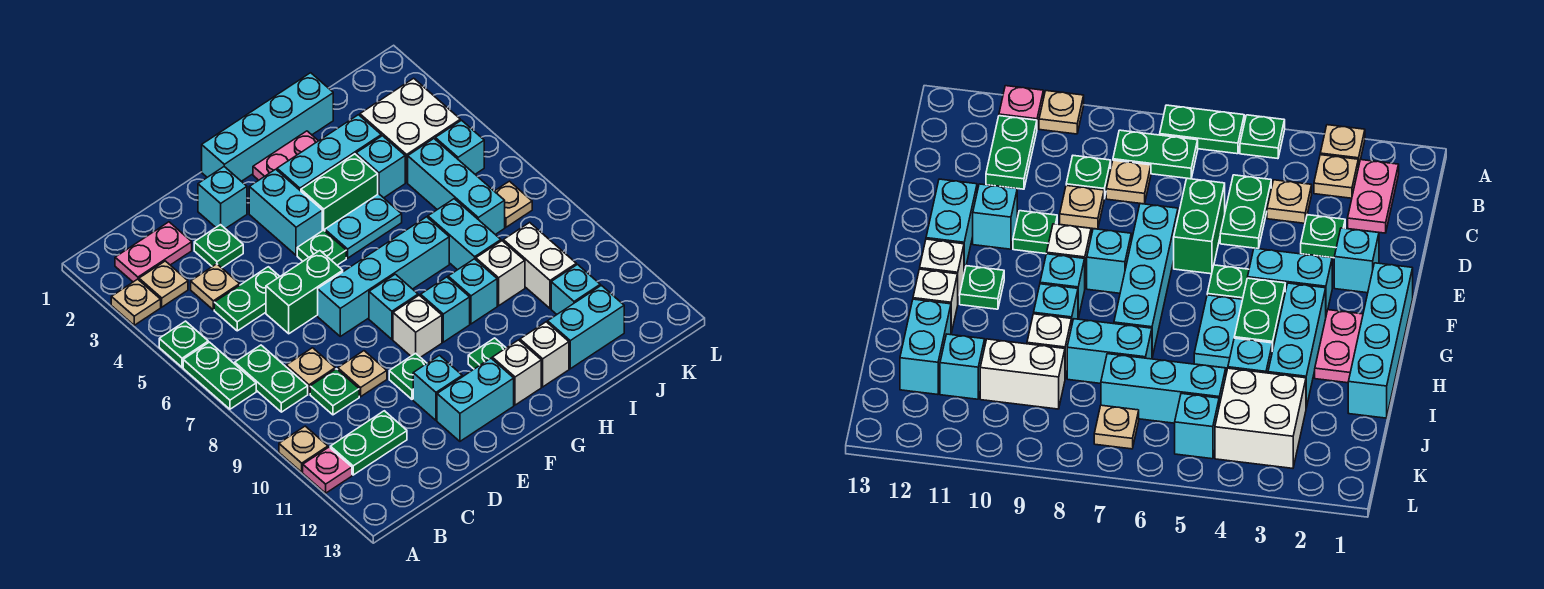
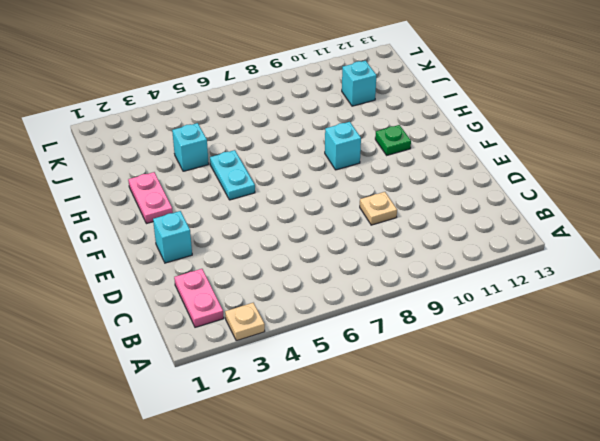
none -> green plate A5 level 1
none -> green plate A6:A7 level 1
none -> tan plate A10 level 1
none -> pink plate A11 level 1

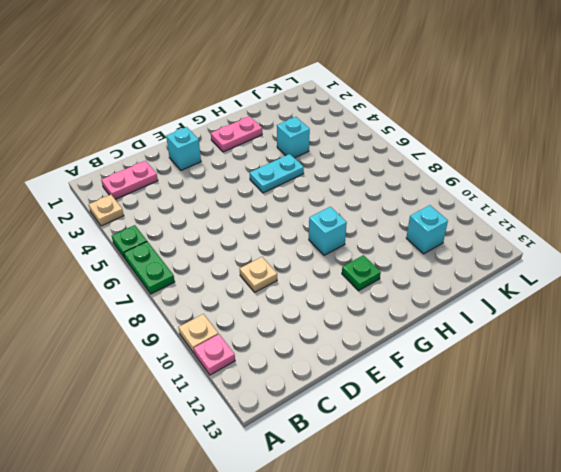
none -> tan plate B3 level 1
none -> green plate B7:B8 level 1
none -> green plate B11:C11 level 1
none -> tan plate C4 level 1

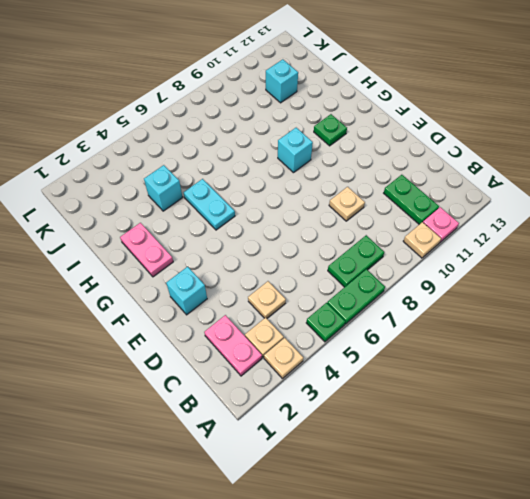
none -> green plate C5:D5 level 1
none -> tan plate C8 level 1
none -> green plate C9 level 1
none -> green plate D3 level 1

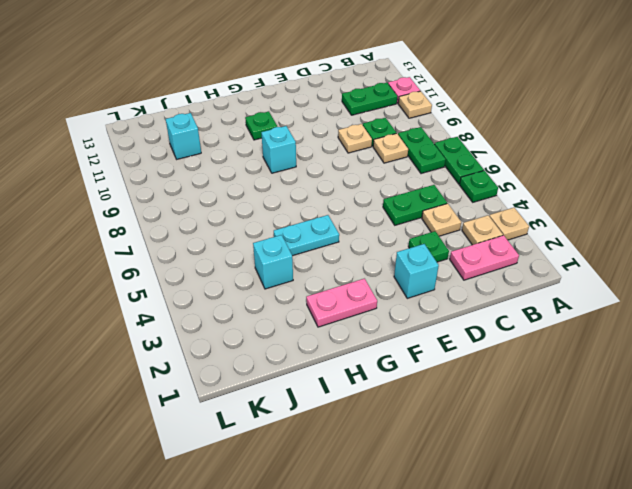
none -> green brick D6:E6 level 1
none -> cyan brick E7:H7 level 1
none -> green plate E10 level 1
none -> cyan brick E11 level 1

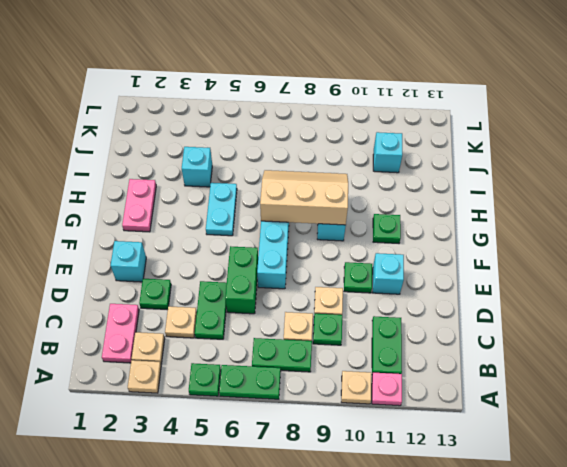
tan slope G7:H9 level 2 top G -> none
none -> cyan brick E12:F12 level 1
none -> cyan brick F1:I1 level 1
none -> cyan brick F3:F4 level 1
none -> green plate F5 level 1

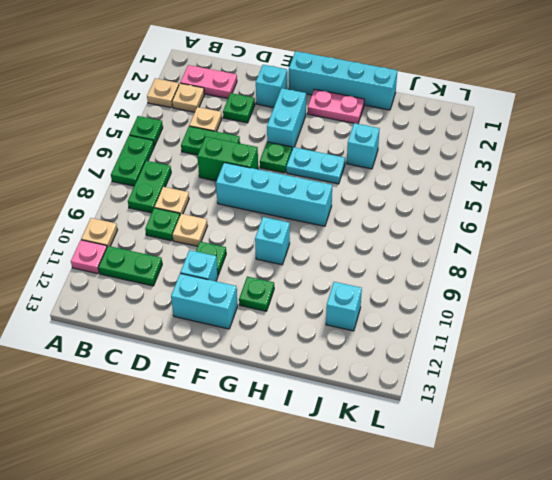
none -> cyan brick F8 level 1
none -> white brick F9 level 1
none -> cyan brick G3:I3 level 1
none -> green brick G4:H4 level 1

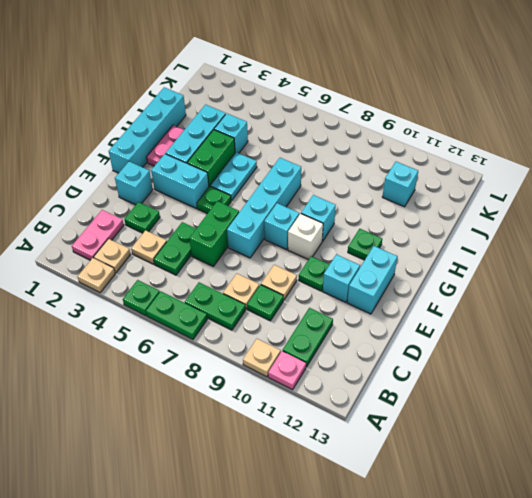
none -> white brick G12 level 1
none -> cyan brick H9 level 1
none -> white brick H12 level 1
none -> cyan brick I7:I8 level 1

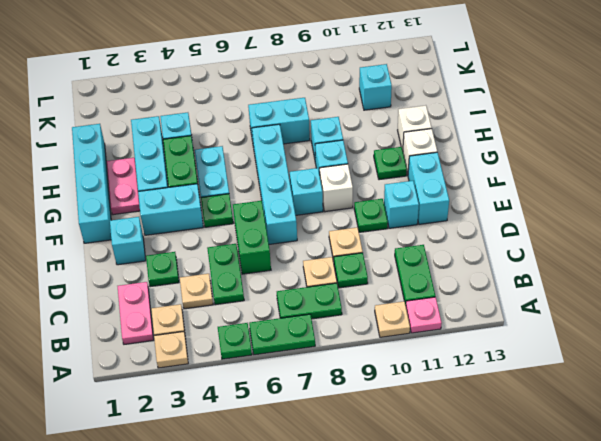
none -> white brick I9 level 1
none -> cyan brick I12:J12 level 1
none -> white brick J3:K4 level 1
none -> cyan brick J5:J7 level 1

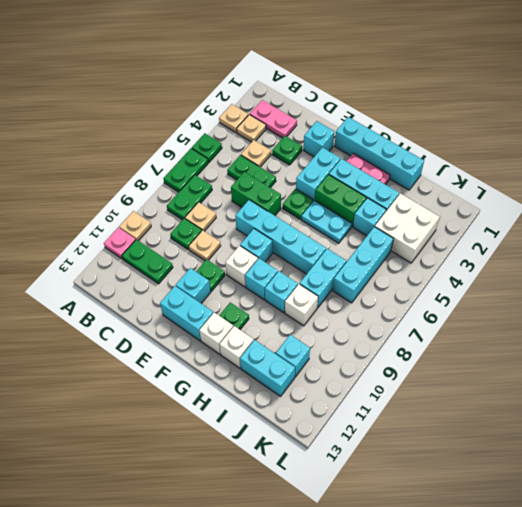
none -> white brick J9:J10 level 1
none -> cyan brick K5 level 1
none -> tan plate K7 level 1

